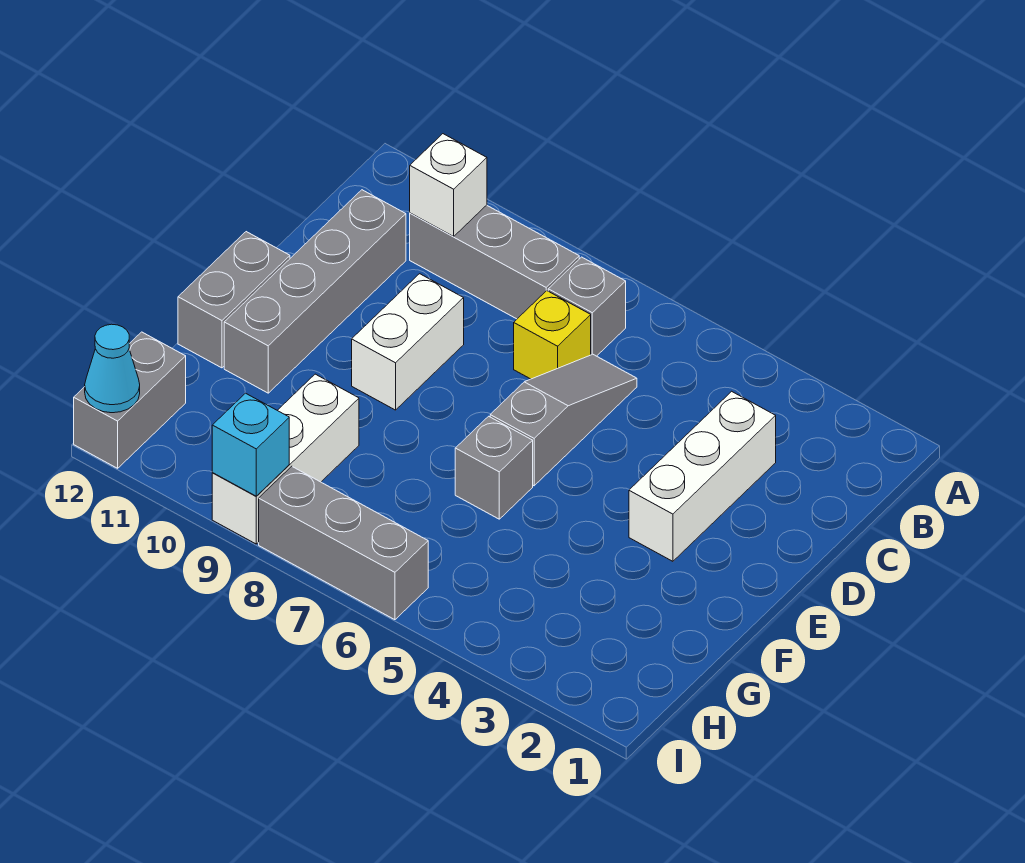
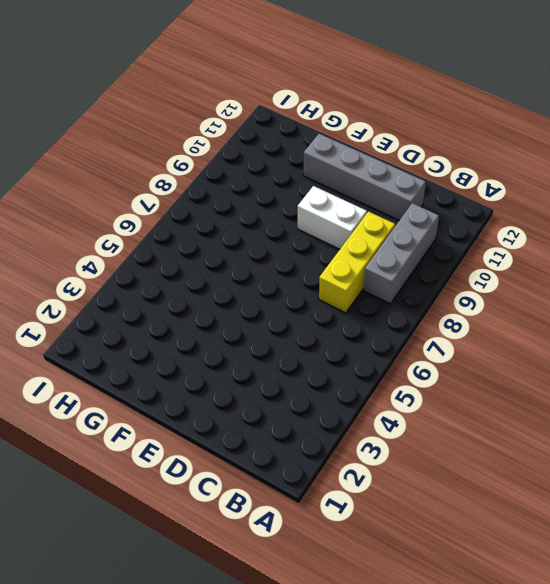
yellow brick C7:C9 level 1 -> yellow brick C7 level 1
none -> grey brick B7 level 1
none -> white brick C3:E3 level 1
none -> grey slope C6:E6 level 1 top E

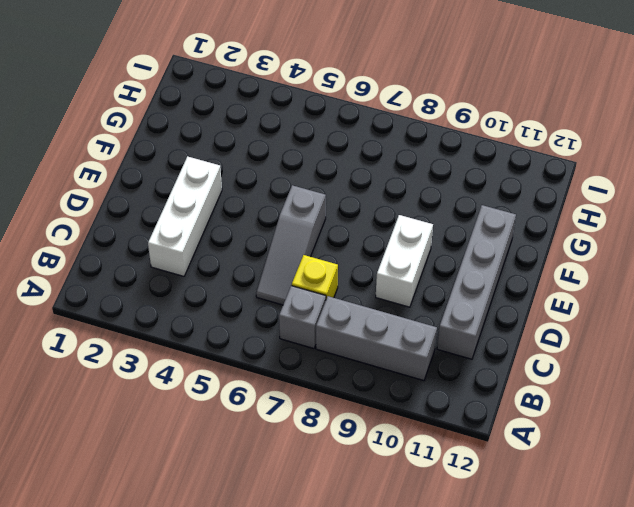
none -> grey brick E12:F12 level 1
none -> grey brick F6 level 1
none -> white brick G9:I9 level 1

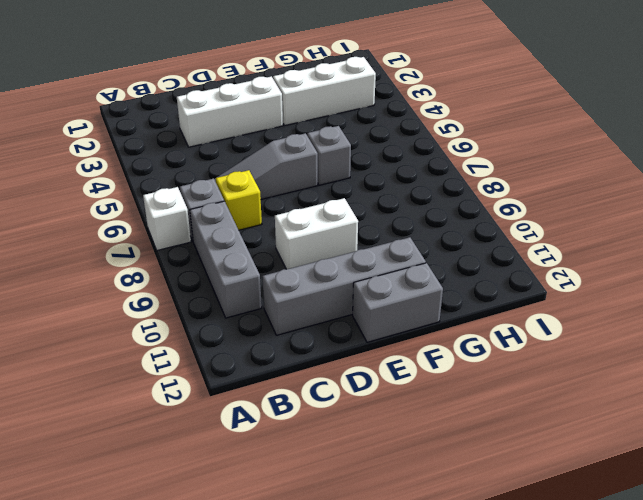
white brick A7 level 1 -> white brick B10 level 2
white brick F3:H3 level 1 -> white brick G9:I9 level 1
none -> grey brick H12:I12 level 1
none -> grey brick I6:I8 level 1
none -> cyan brick I9 level 2

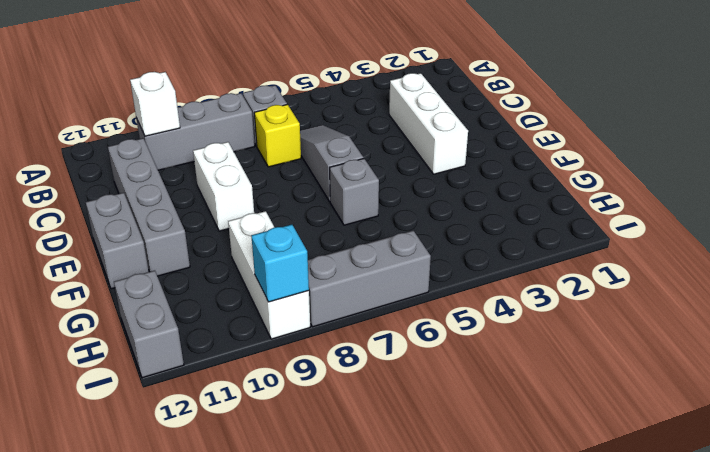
none -> cyan cone I12 level 2

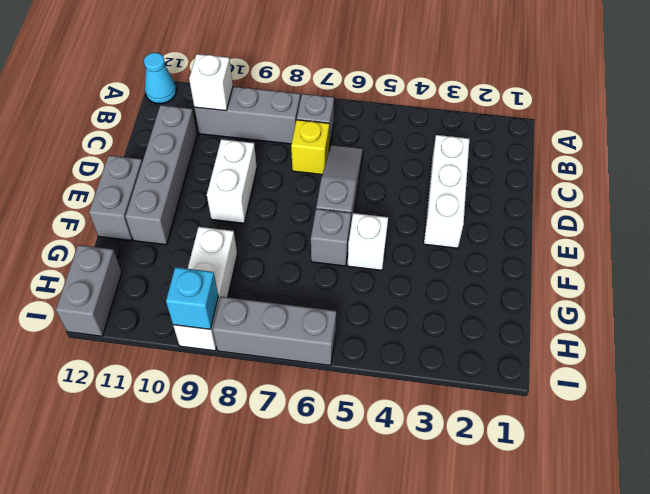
cyan cone A12 level 1 -> cyan cone I12 level 2
white brick F5 level 1 -> none

